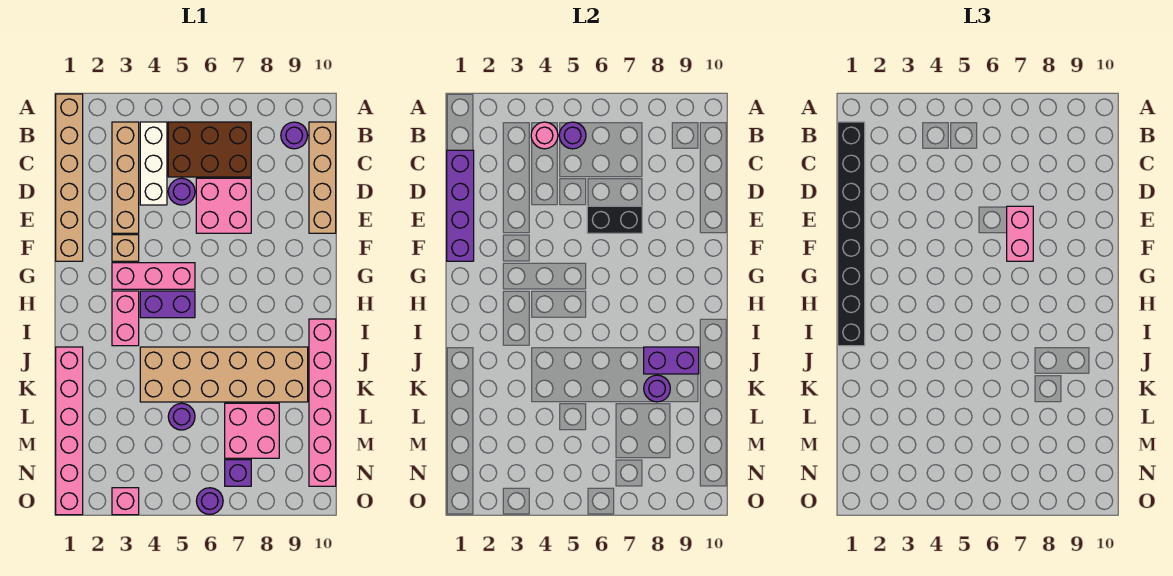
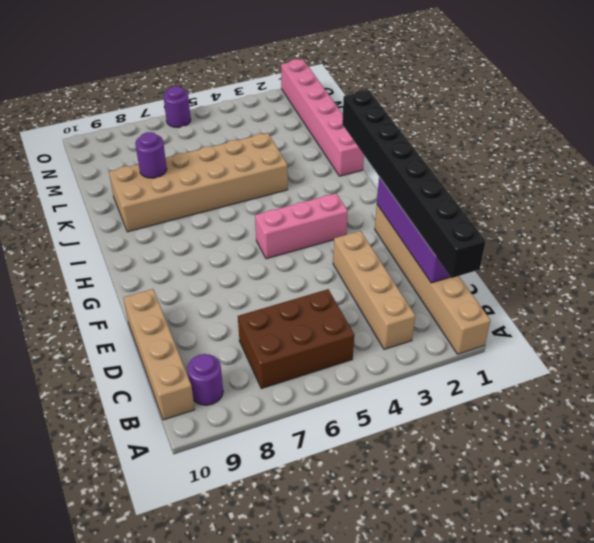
none -> white brick B4:D4 level 1
none -> purple round brick D5 level 1
none -> pink brick D6:E7 level 1

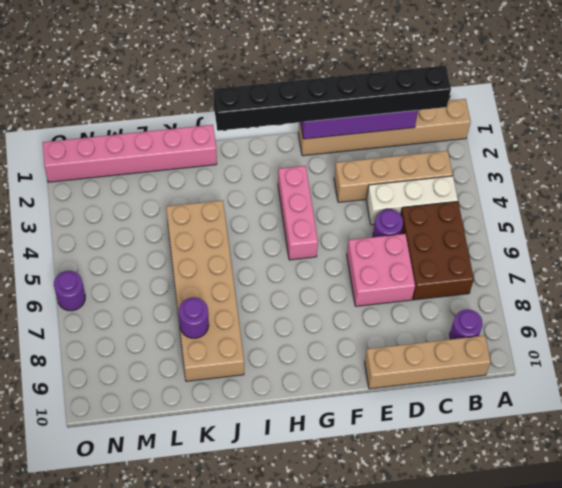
none -> tan brick F3 level 1
none -> pink brick H3:I3 level 1
none -> purple brick H4:H5 level 1

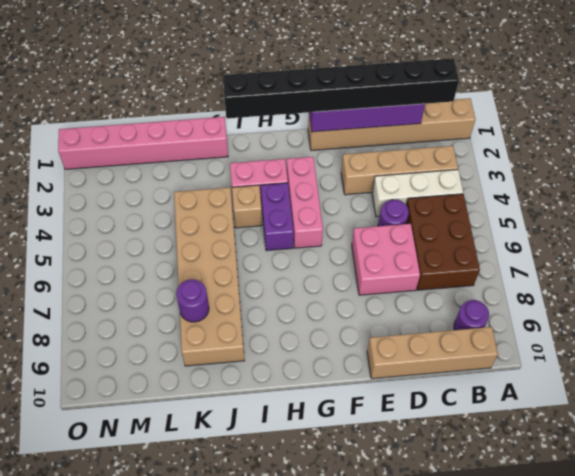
tan brick I4 level 1 -> tan brick F3 level 1
none -> pink brick I10:N10 level 1
none -> purple round brick L5 level 1
none -> pink brick L7:M8 level 1

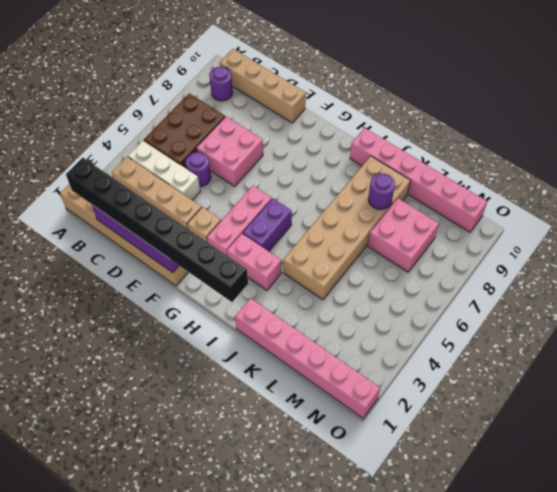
none -> purple round brick L5 level 1
none -> purple brick N7 level 1
none -> pink brick O3 level 1

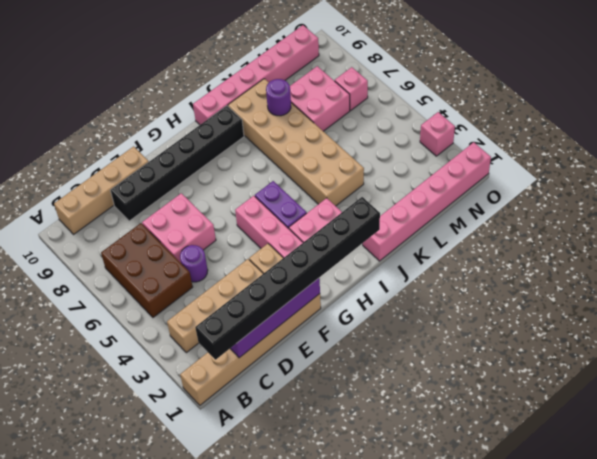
black brick D9:I9 level 1 -> none
pink brick N7 level 1 -> purple brick N7 level 1
none -> white brick B4:D4 level 1
none -> purple round brick B9 level 1
none -> purple round brick L5 level 1

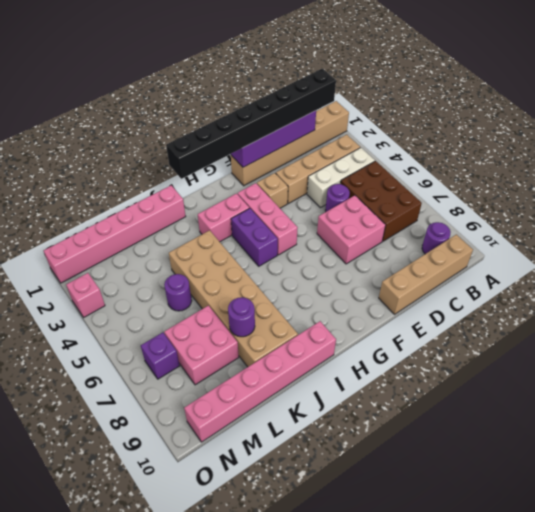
none -> purple round brick O6 level 1
none -> pink round brick B4 level 2
none -> purple round brick B5 level 2

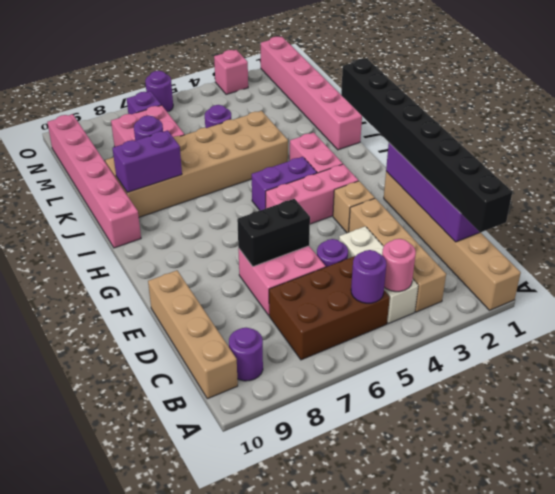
none -> pink brick E7:F7 level 3

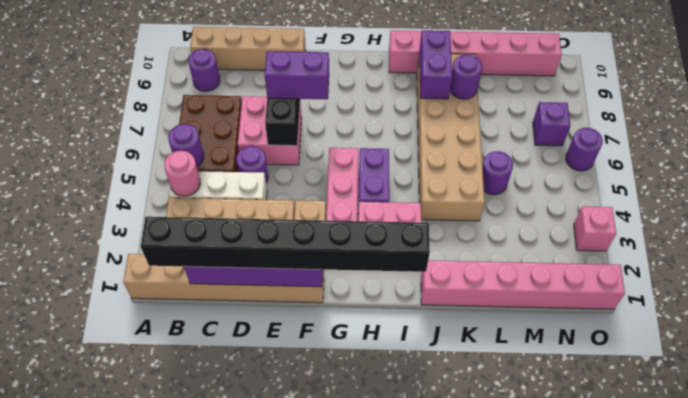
purple brick E7:F7 level 3 -> pink brick E7:F7 level 3
none -> pink brick L7:M8 level 1

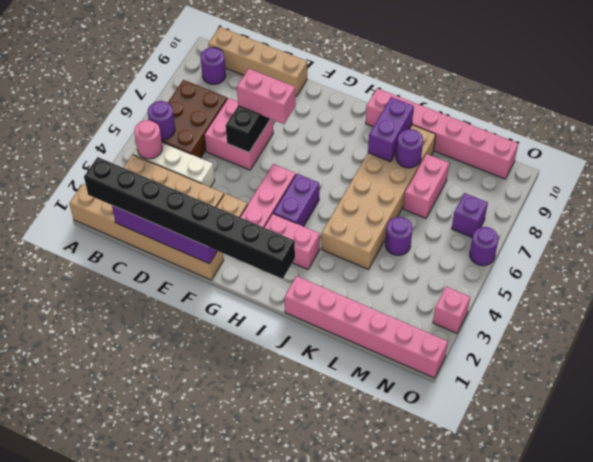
pink brick L7:L8 level 1 -> pink brick L7:M8 level 1
none -> purple round brick D5 level 1

